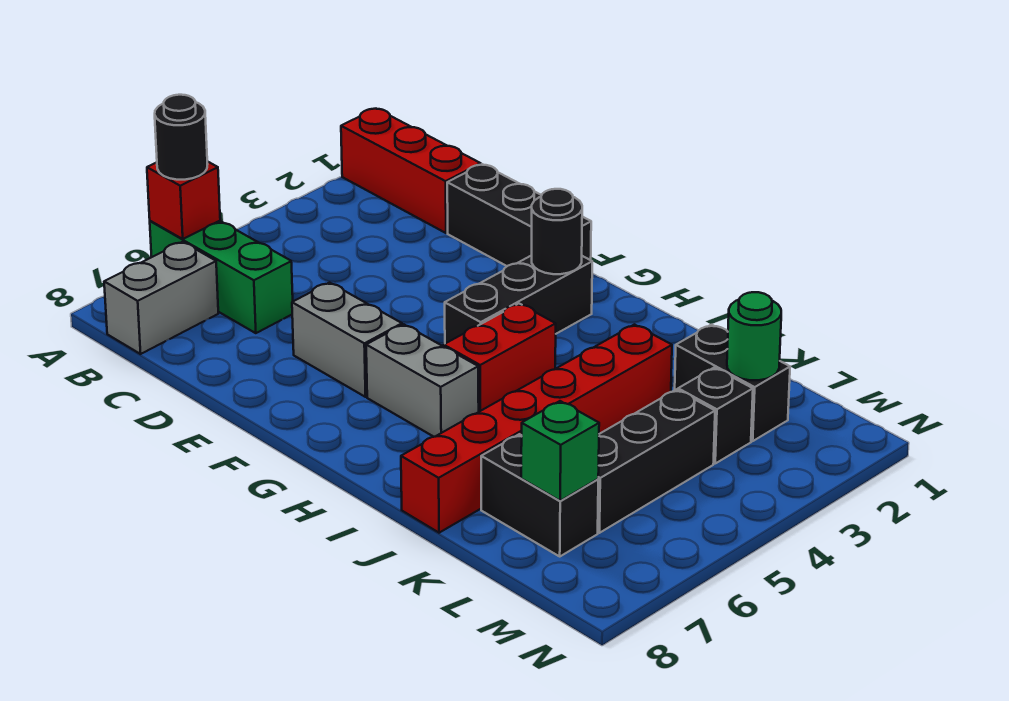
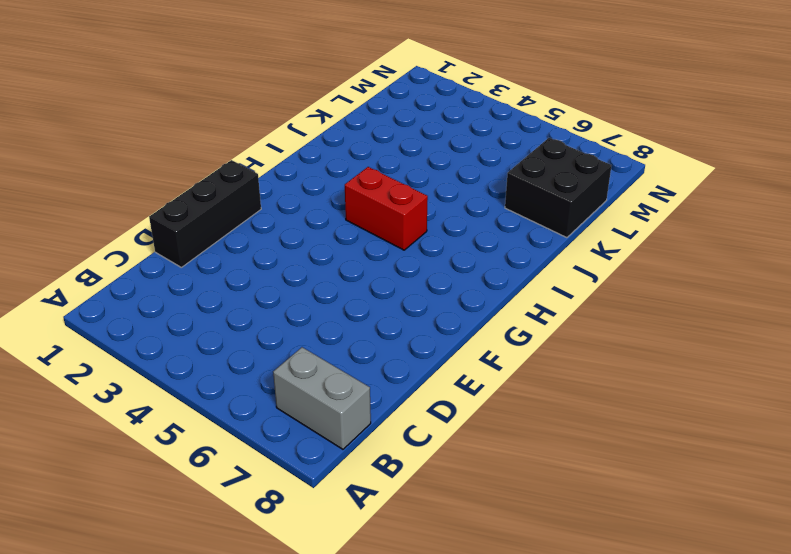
black brick K7:L8 level 1 -> black brick K7:L7 level 1
none -> red brick A1:C1 level 1
none -> green brick A6:C6 level 1
none -> grey brick E6:F6 level 1

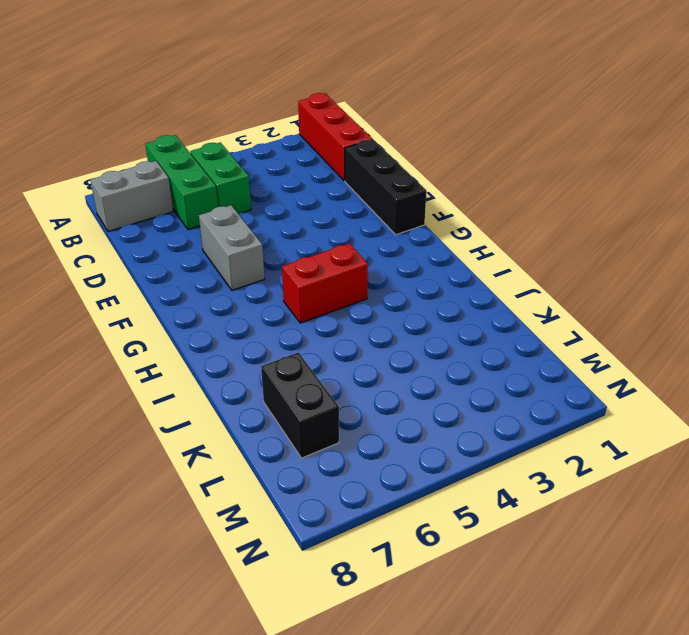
green brick B5:C5 level 1 -> none
none -> black brick G2:G4 level 1
none -> grey brick G6:H6 level 1
none -> red brick J3:J8 level 1

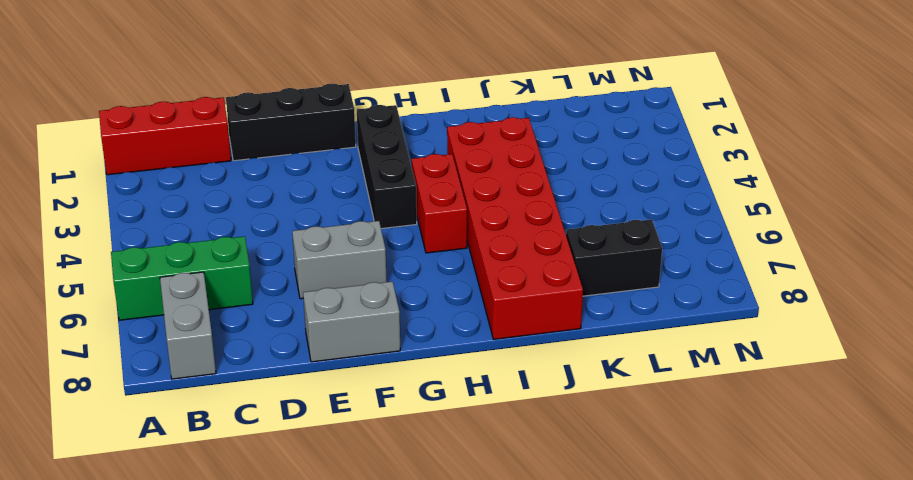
grey brick E8:F8 level 1 -> grey brick G6:H6 level 1
red brick I3:J8 level 1 -> red brick J3:J8 level 1
none -> black brick K2:L2 level 1
none -> black brick L3 level 1
none -> black brick L4:L6 level 1

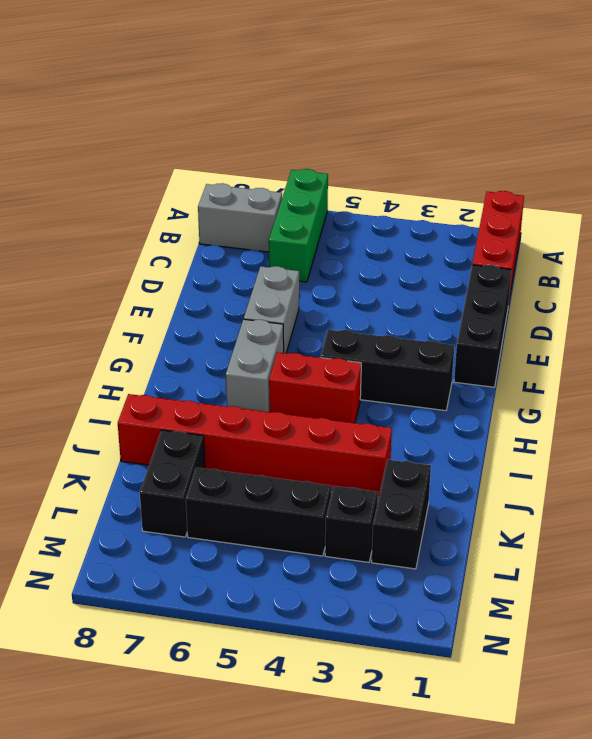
none -> red brick A6 level 2
none -> black round brick G2 level 2
none -> green round brick L2 level 2

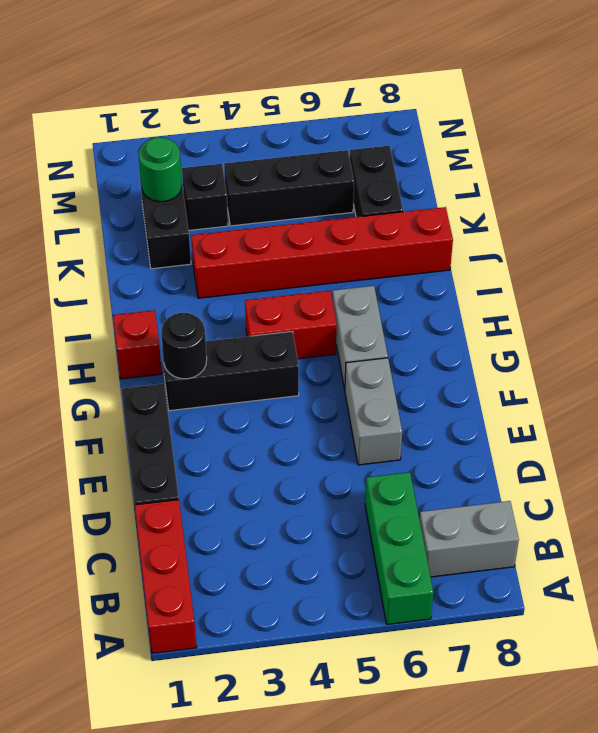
red brick H1 level 1 -> red brick A6 level 2
none -> green brick L7 level 2
none -> black round brick A6 level 3

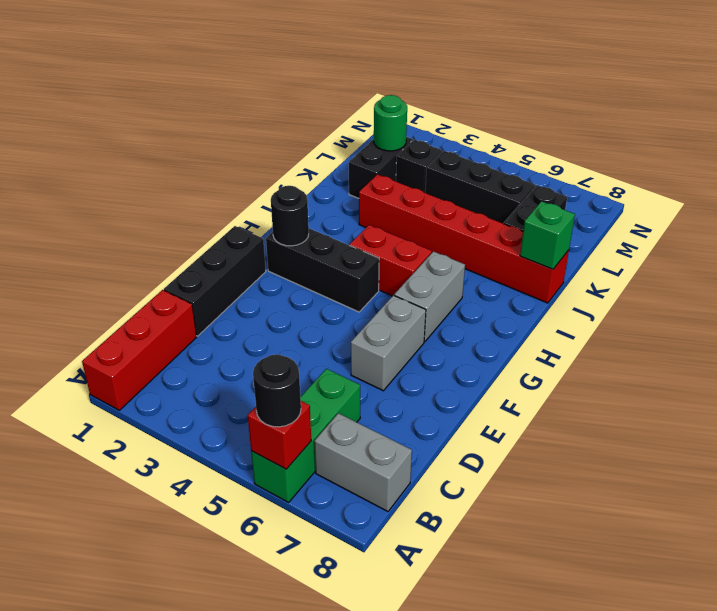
green brick J8 level 2 -> green brick L7 level 2

